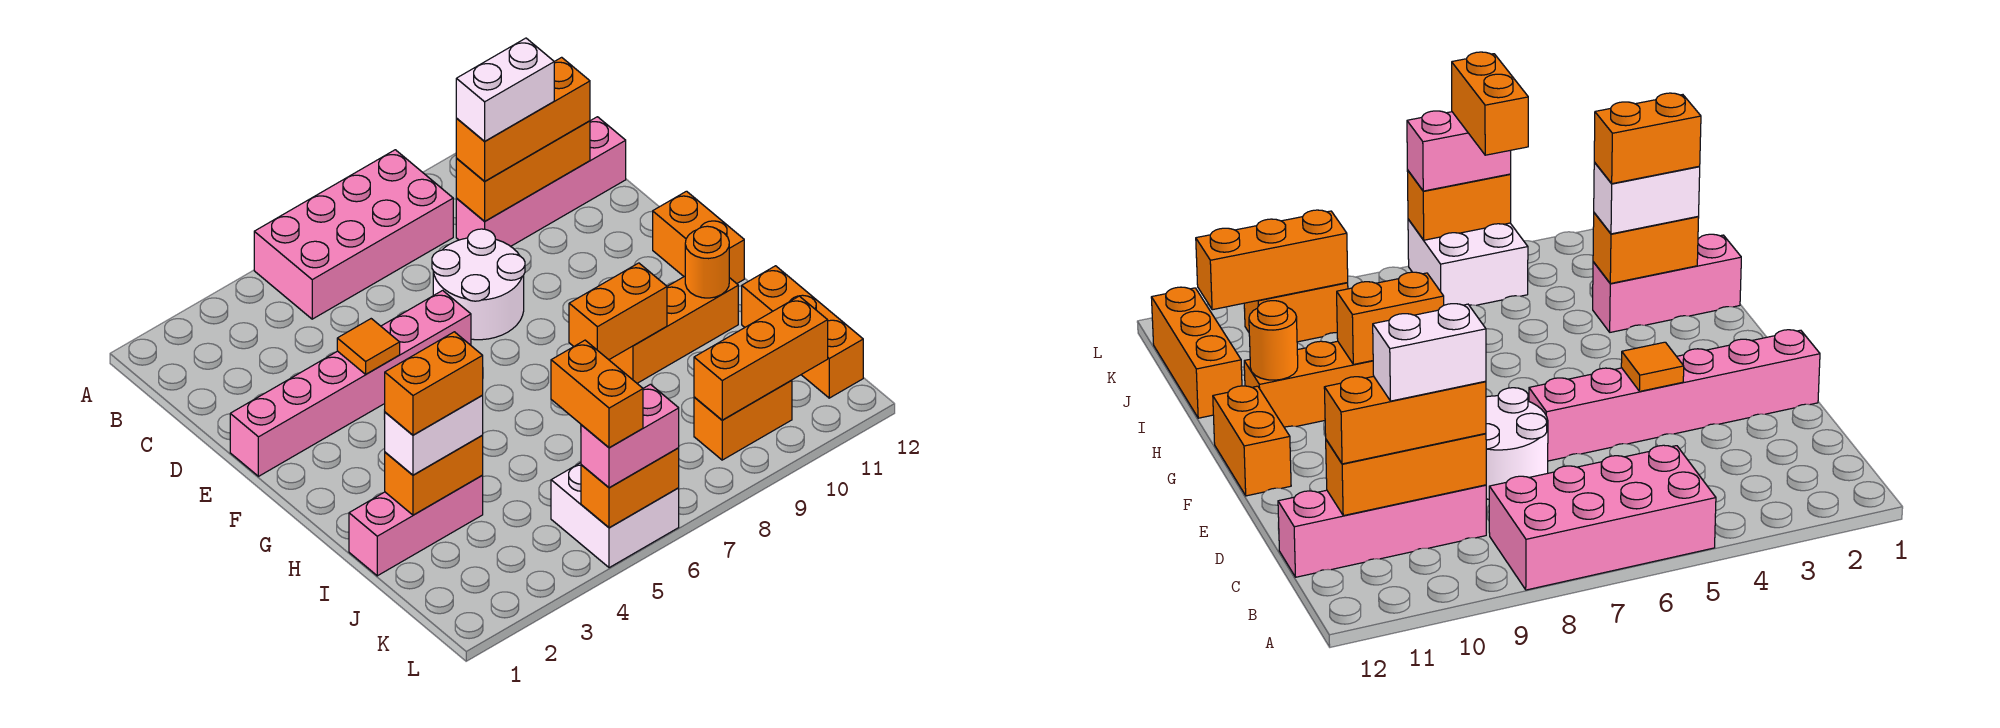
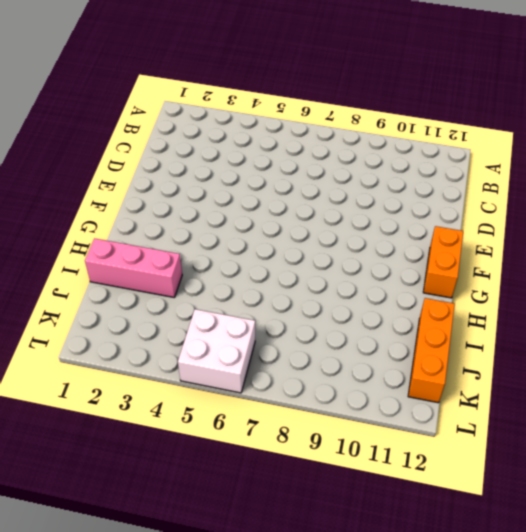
none -> pink brick A5:B8 level 1
none -> pink brick C9:C12 level 1
none -> white round brick D7:E8 level 1

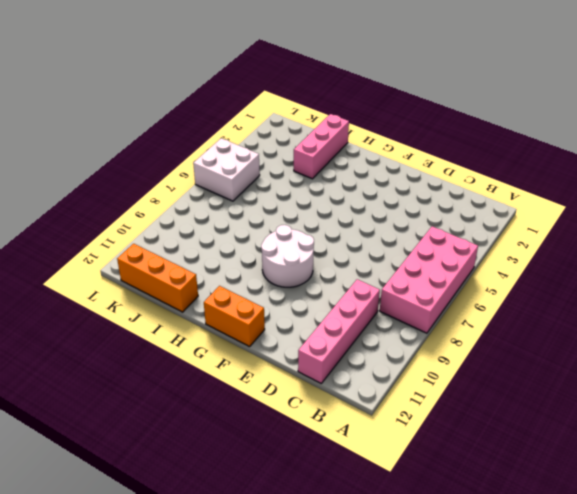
white round brick F8:G9 level 1 -> white round brick D7:E8 level 1
none -> pink brick E1:E6 level 1
none -> orange brick H9:H11 level 1
none -> orange brick K9:K10 level 1

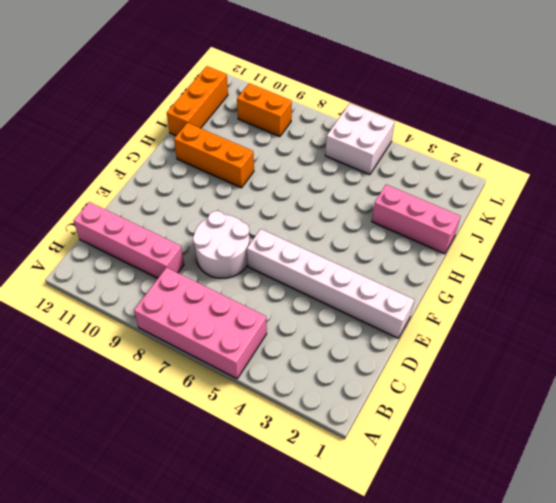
white brick E1:E6 level 1 -> pink brick E1:E6 level 1
none -> orange brick F12:G12 level 1
none -> orange brick C9:C11 level 2
none -> orange tile E4 level 2

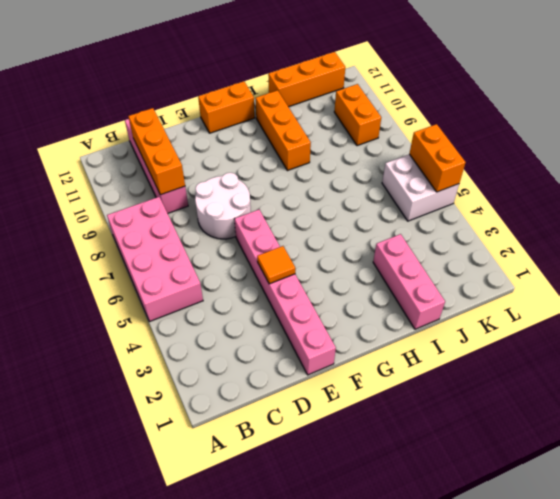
none -> orange brick H8:H9 level 2
none -> orange round brick H11 level 2
none -> orange brick I2:I3 level 2

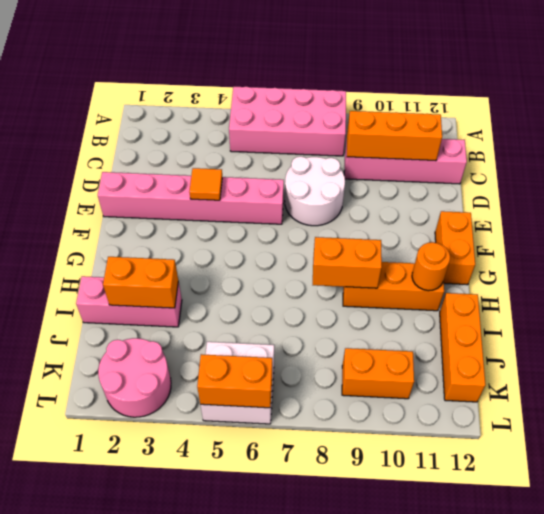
pink round brick K2:L3 level 1 -> none
none -> orange brick K9:K11 level 2
none -> orange brick C9:C11 level 3
none -> white brick I2:I3 level 3

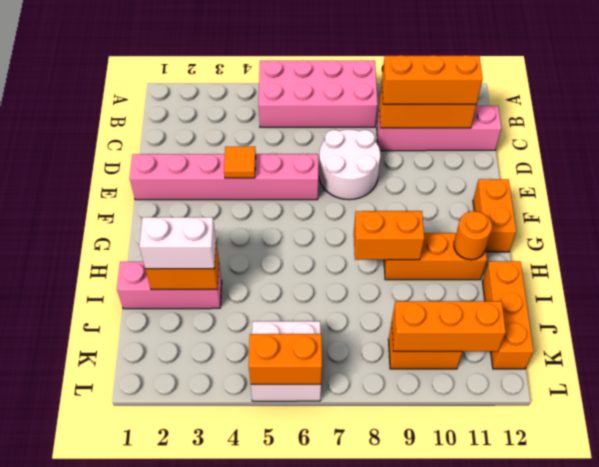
none -> pink brick L5:L6 level 3
none -> white brick C9:C10 level 4
none -> orange brick I2:I3 level 4

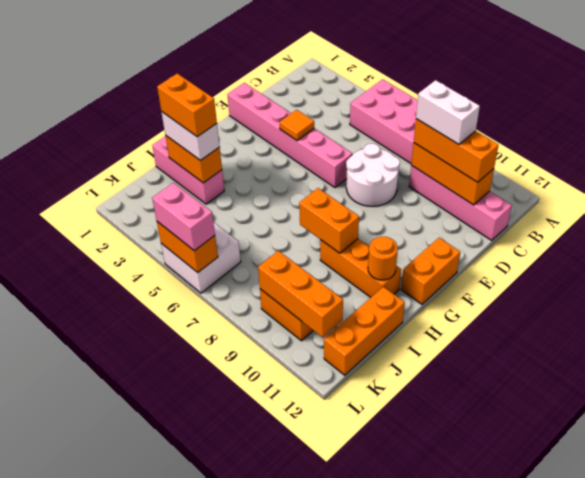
none -> orange brick K5:L5 level 4

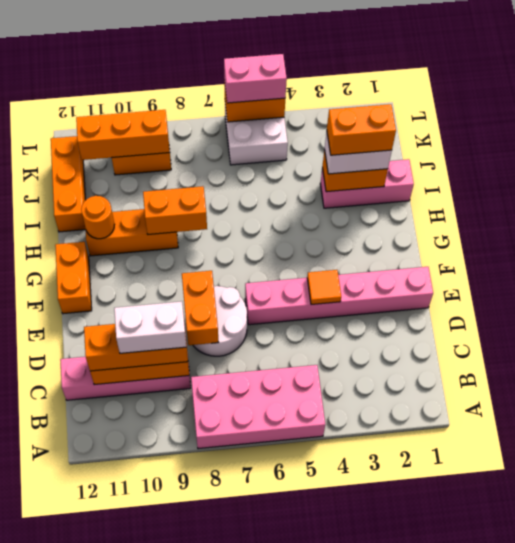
orange brick D8:E8 level 2 -> orange brick K5:L5 level 4

